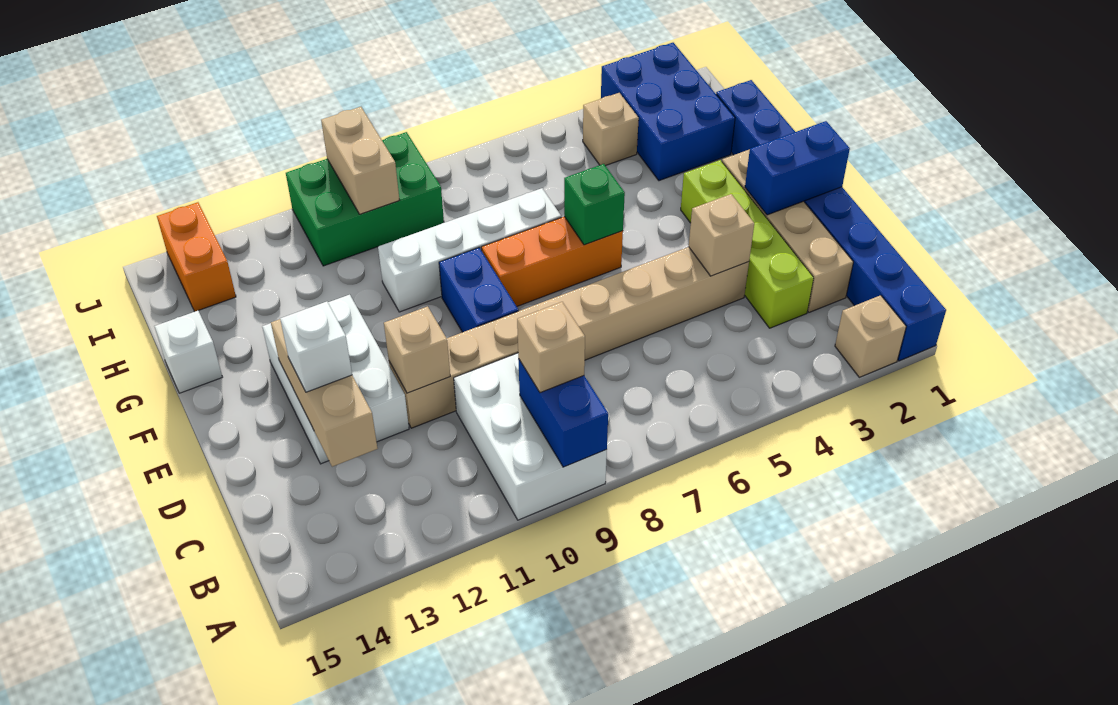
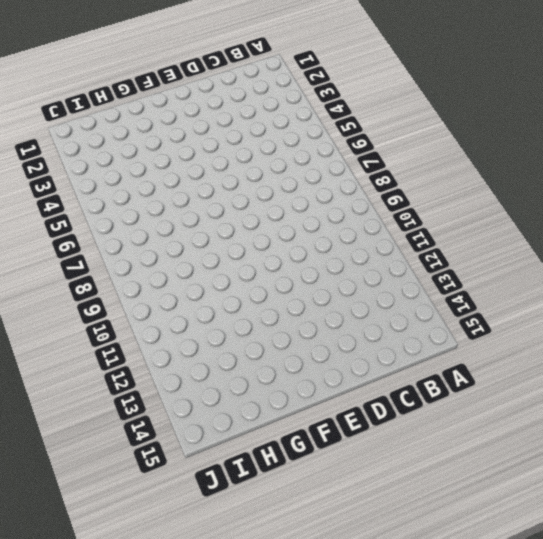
none -> blue brick A1:H1 level 1
none -> tan brick A2 level 1
none -> white brick A9:C10 level 1

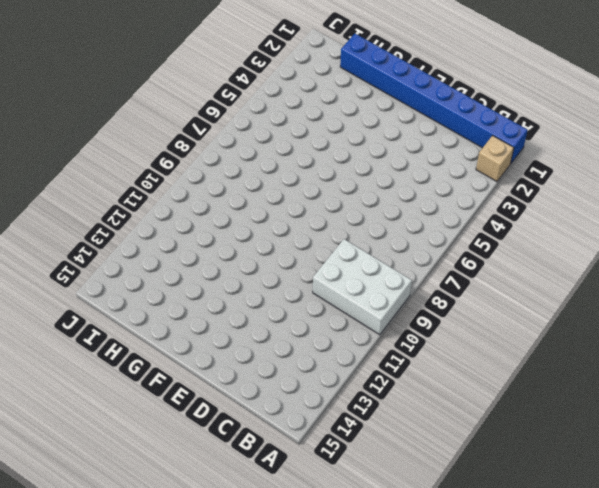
none -> tan brick C2:F2 level 1
none -> lime brick C3:F3 level 1
none -> tan brick D4:D11 level 1

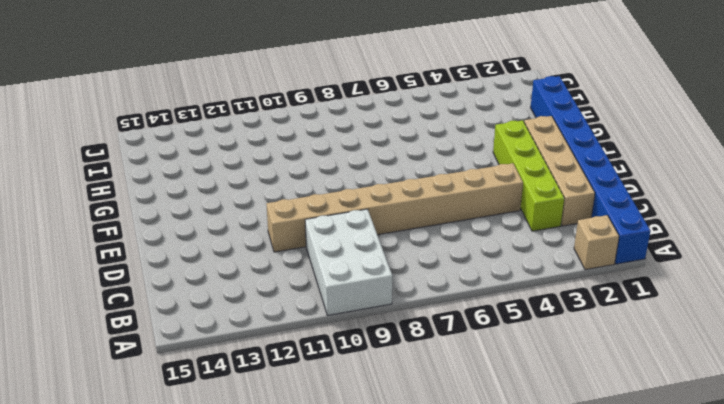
none -> white brick D12:F13 level 1
none -> blue brick E9:F9 level 1
none -> orange brick F6:F8 level 1

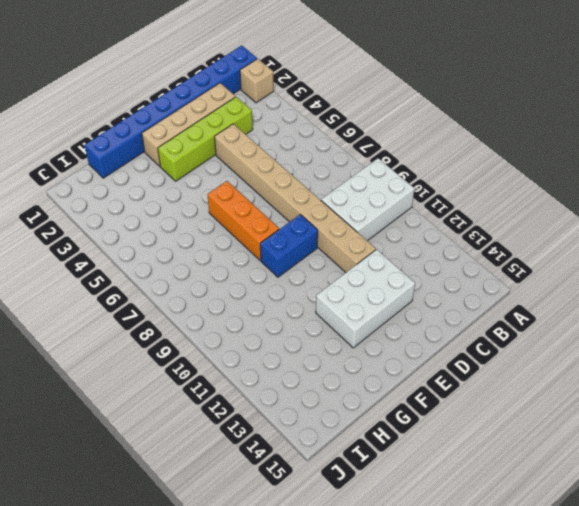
none -> white brick G7:G10 level 1
none -> white brick G15 level 1
none -> blue brick H2:J3 level 1

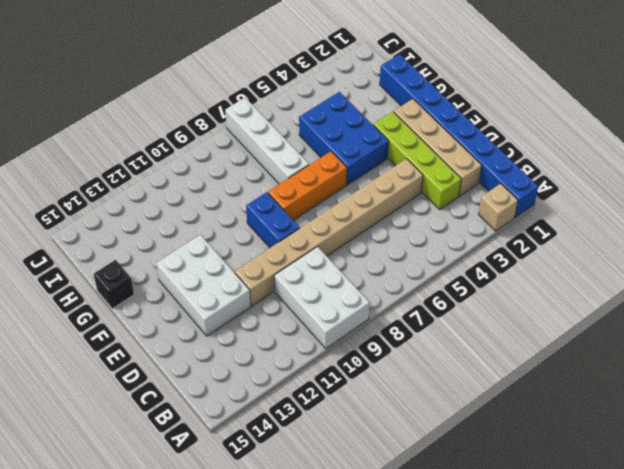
blue brick F4:H5 level 1 -> blue brick H2:J3 level 1
white brick G7:J7 level 1 -> white brick G7:G10 level 1
black brick G15 level 1 -> white brick G15 level 1
none -> tan brick I4 level 1
none -> green brick I9:J11 level 1
none -> orange brick I14:J14 level 1

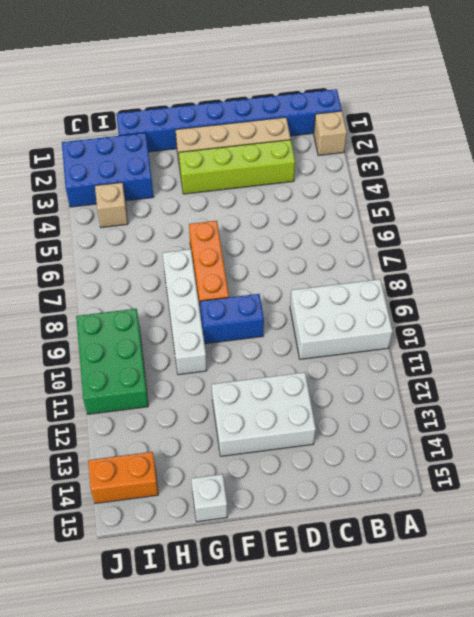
none -> tan brick D4:D11 level 1
none -> blue brick A9:B9 level 2
none -> tan brick C13:E13 level 2

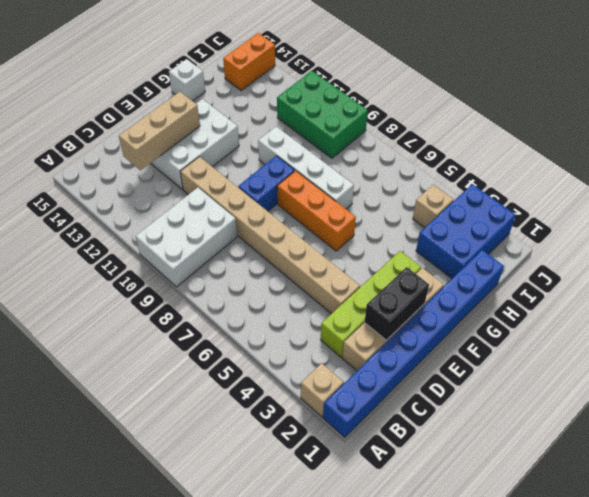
black brick D2:E2 level 2 -> blue brick E1:E2 level 2
none -> blue brick A9:B9 level 2
none -> tan brick D4 level 2
none -> tan brick D11 level 2

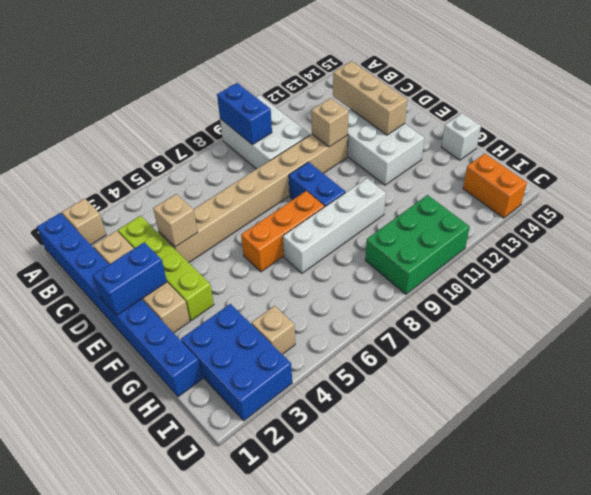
none -> green brick F6 level 2
none -> tan brick I10:J10 level 2
none -> tan brick B9 level 3

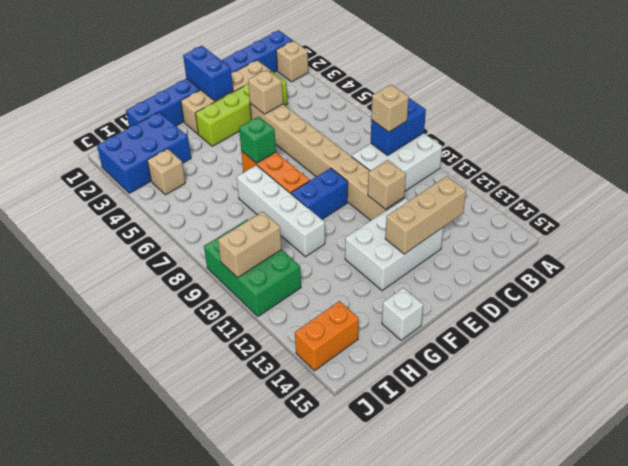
none -> white brick D13 level 3

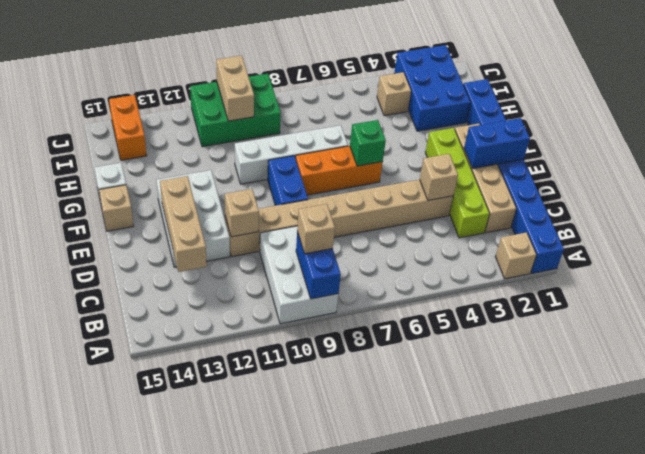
tan brick F15 level 1 -> none
none -> white brick D13 level 3

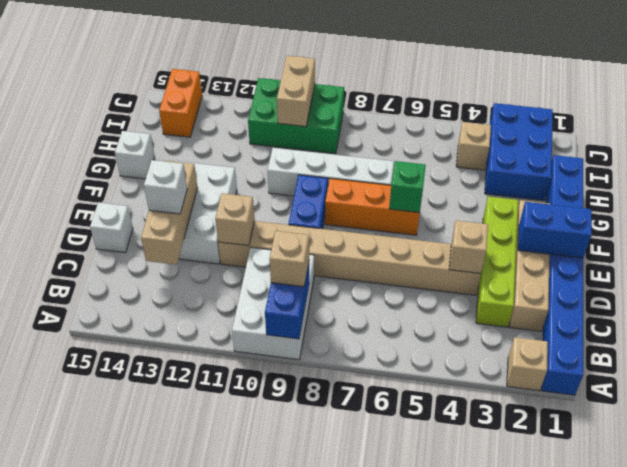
white brick D15 level 1 -> none

